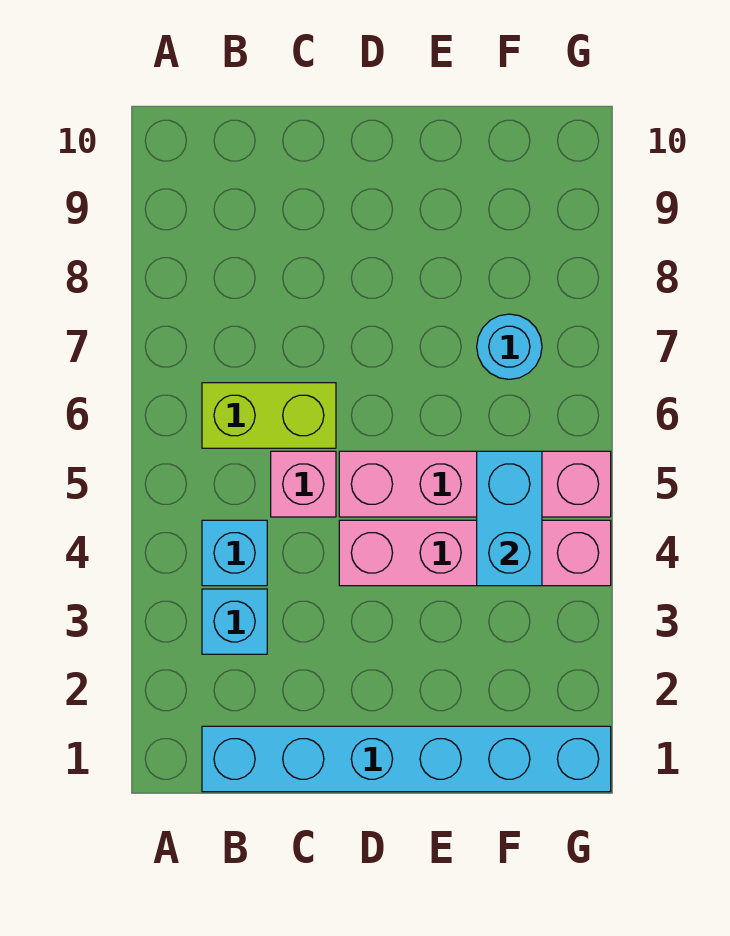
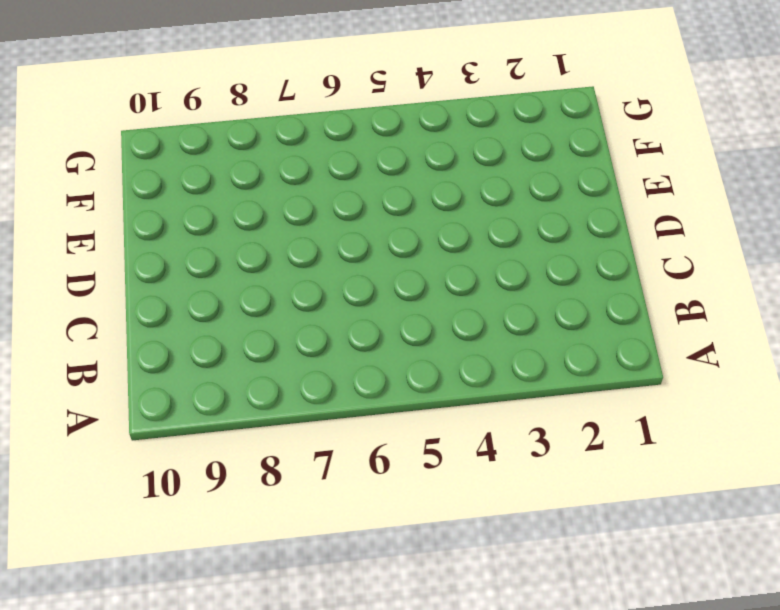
none -> cyan brick B1:G1 level 1
none -> cyan brick B3 level 1

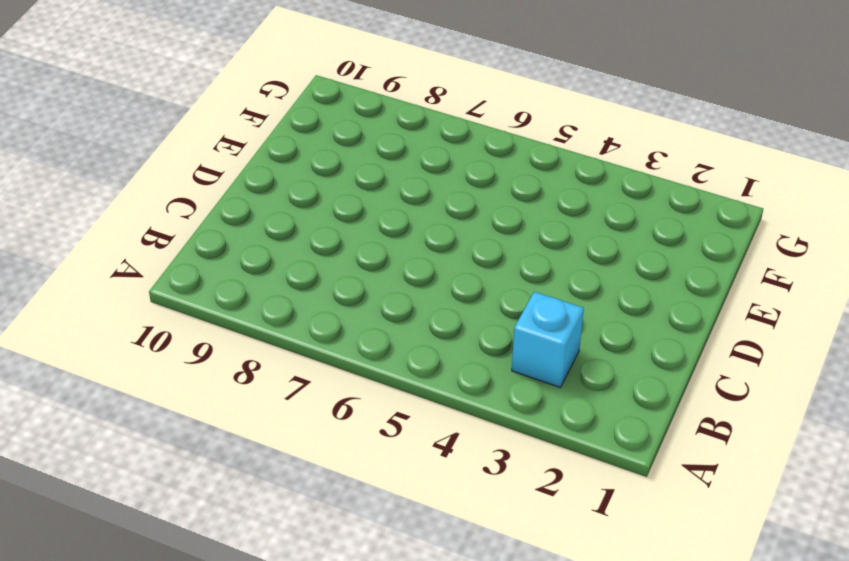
none -> cyan brick B1:G1 level 1
none -> cyan brick B4 level 1

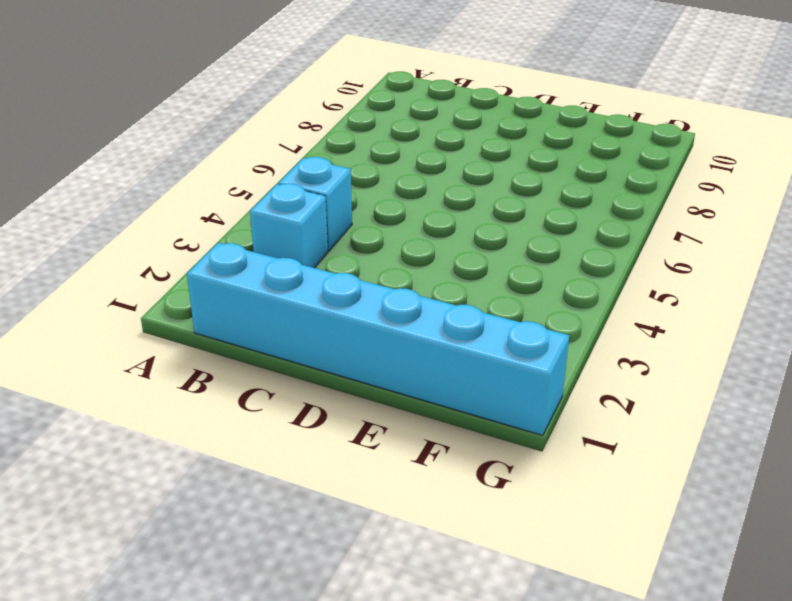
none -> lime brick B6:C6 level 1
none -> pink brick C5 level 1

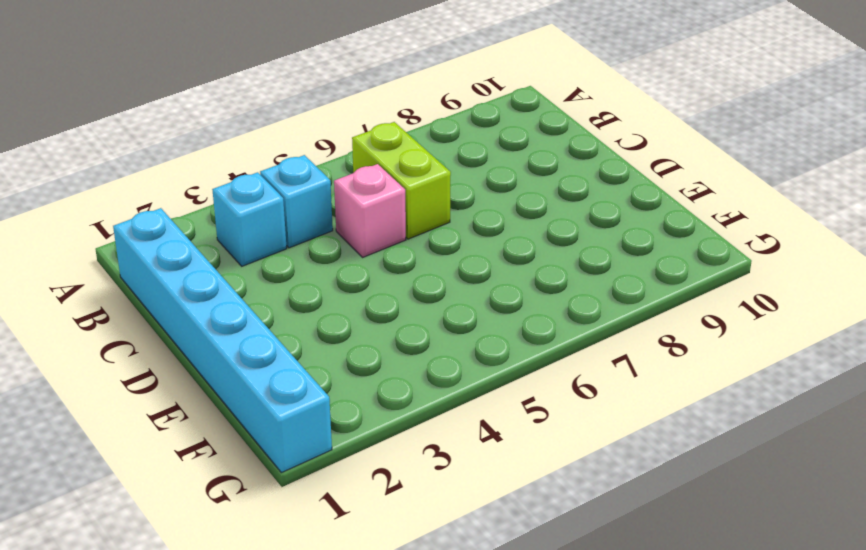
none -> pink brick D4:G4 level 1
none -> pink brick D5:G5 level 1

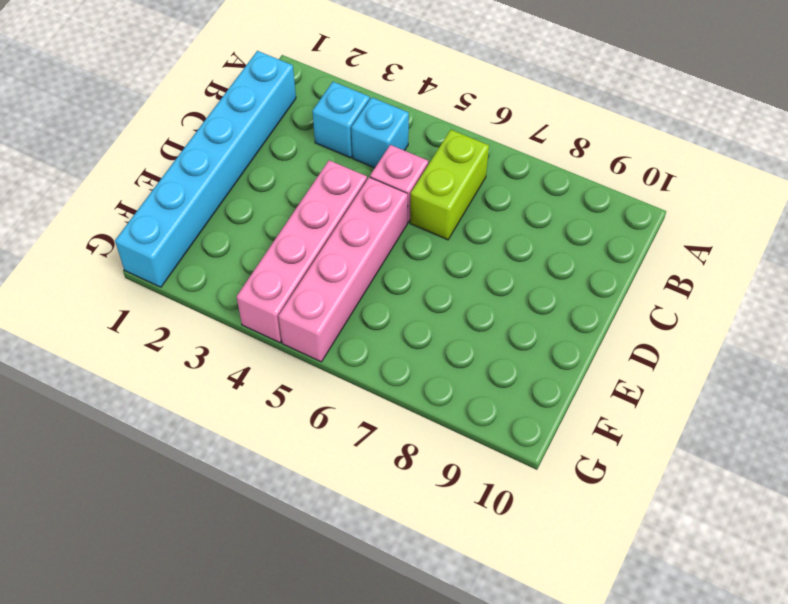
none -> cyan round brick F7 level 1
none -> cyan brick F4:F5 level 2

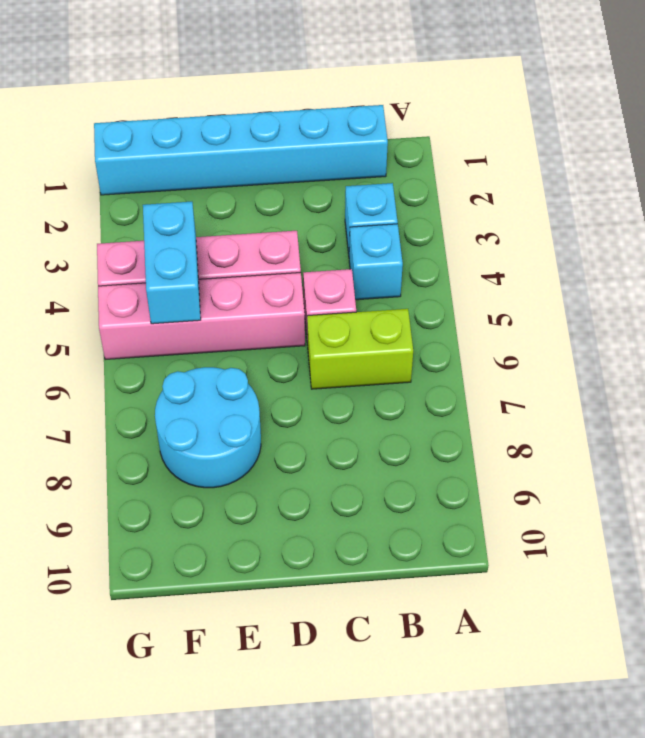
cyan round brick E7:F8 level 1 -> cyan round brick F7 level 1

